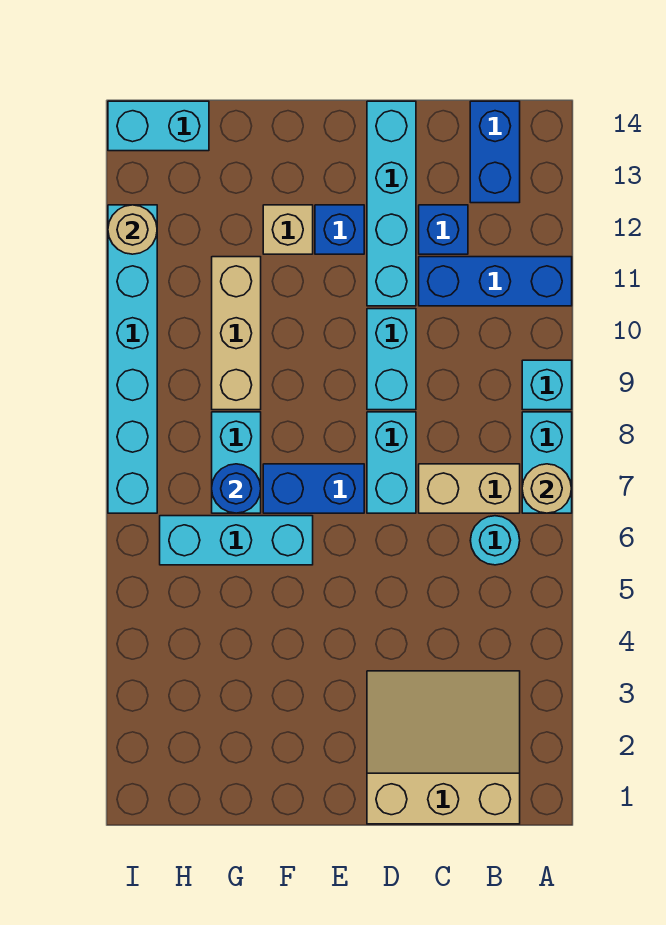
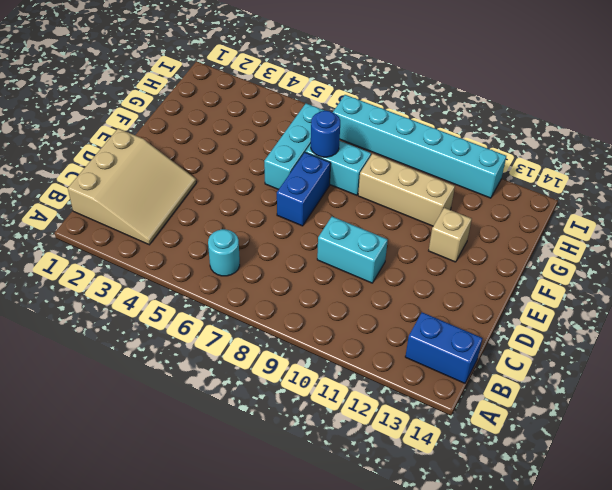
none -> cyan brick A7:A8 level 1
none -> cyan brick A9 level 1
none -> blue brick A11:C11 level 1

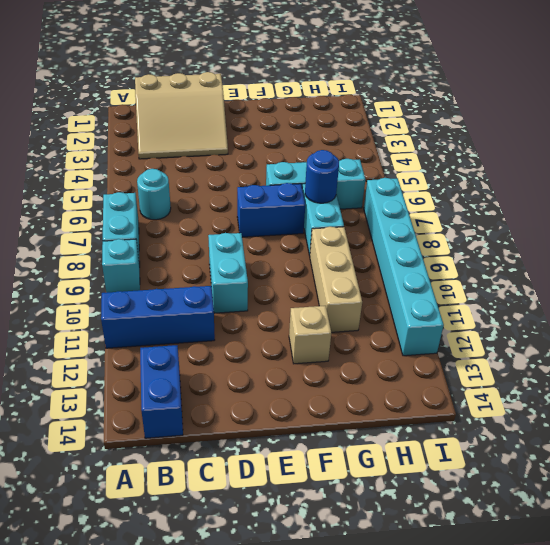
none -> tan brick B7:C7 level 1
none -> blue brick C12 level 1
none -> cyan brick D7:D8 level 1

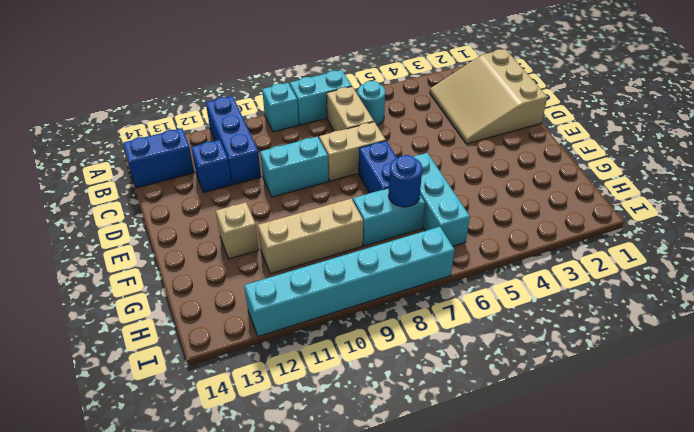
tan brick D7:D8 level 1 -> cyan brick D7:D8 level 1
none -> cyan brick D11:D14 level 1
none -> blue brick E12 level 1
none -> cyan brick H14:I14 level 1

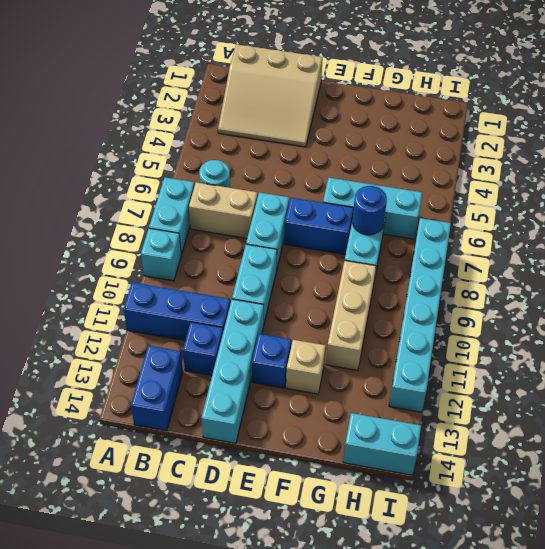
none -> tan round brick A7 level 2
none -> tan round brick I12 level 2

